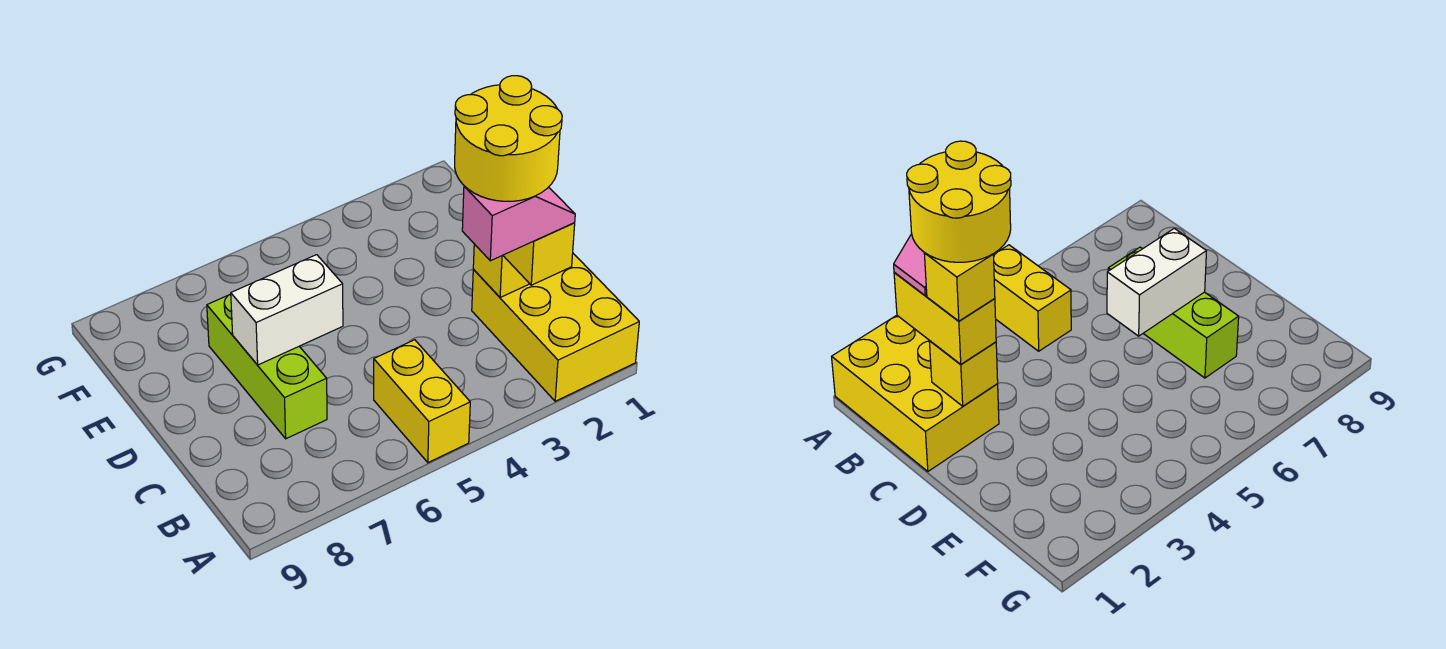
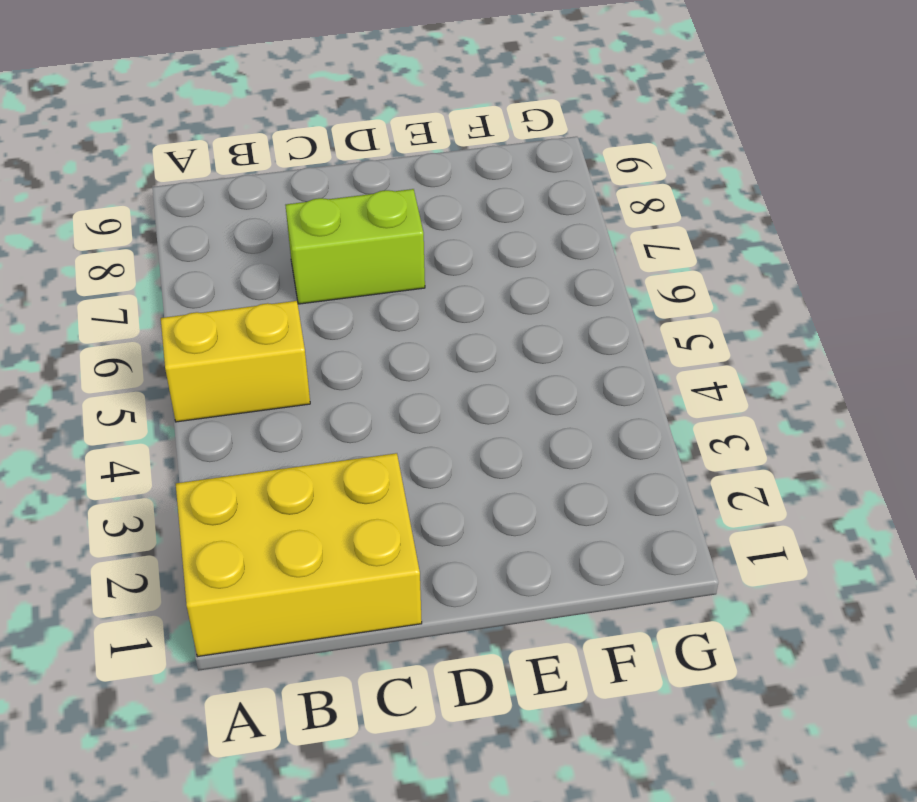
lime brick C7:D7 level 1 -> lime brick C7:E7 level 1
none -> yellow brick C2 level 2
none -> white brick D6:D7 level 2

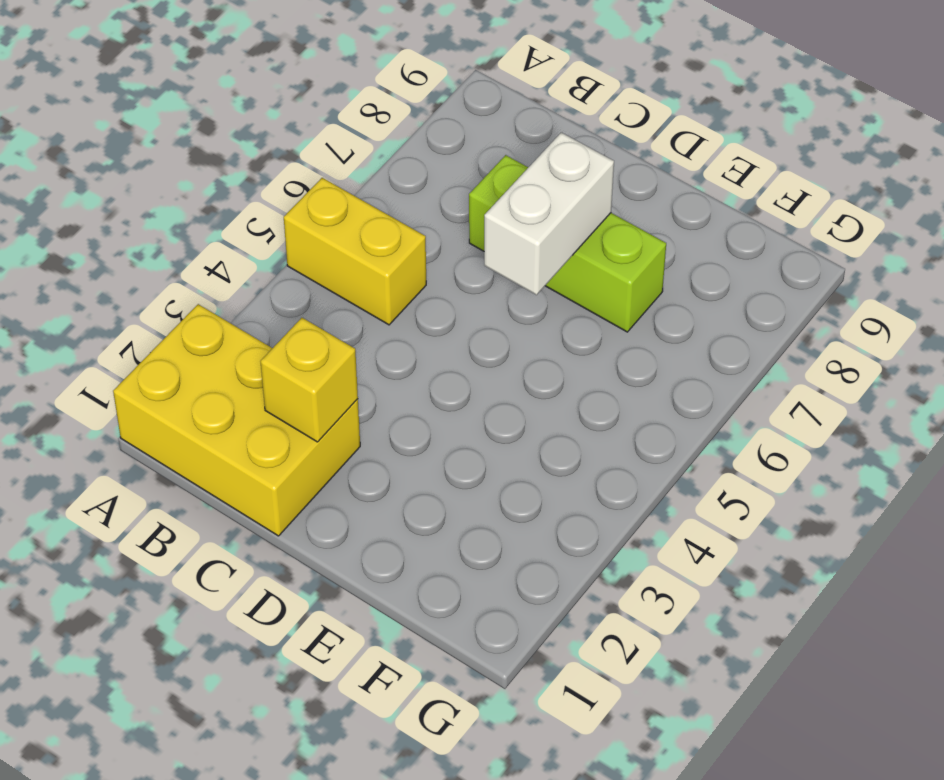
none -> yellow brick B2:C2 level 3
none -> pink slope B2:B3 level 4 top 3

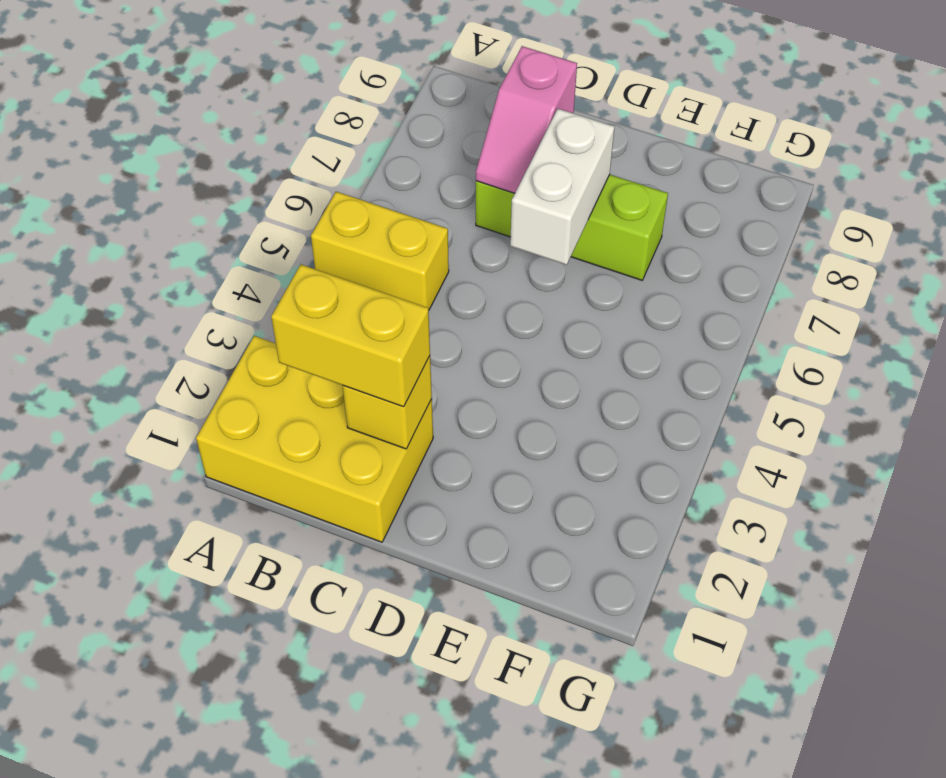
pink slope C7:C8 level 2 top 8 -> pink slope B2:B3 level 4 top 3
none -> yellow brick C2 level 4
none -> yellow round brick B2:C3 level 5

